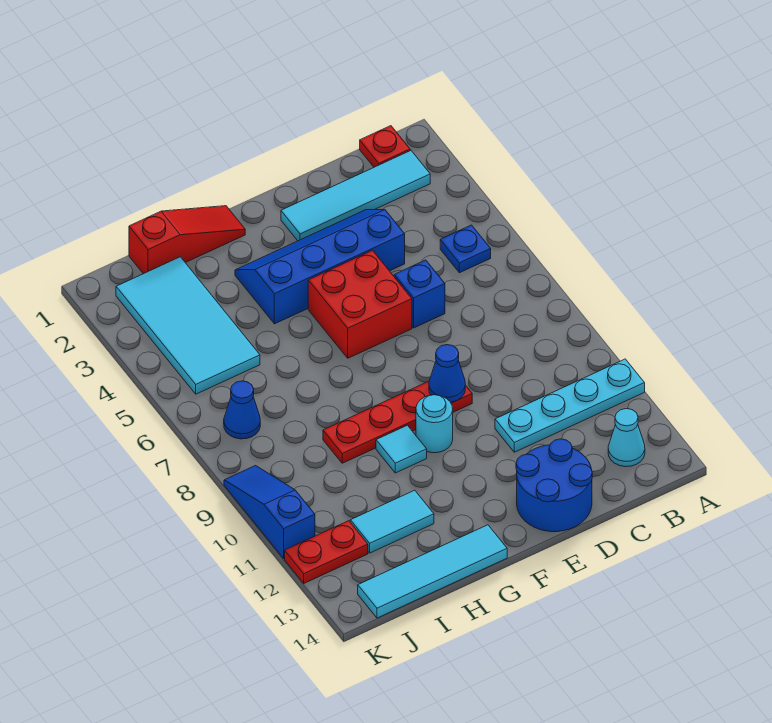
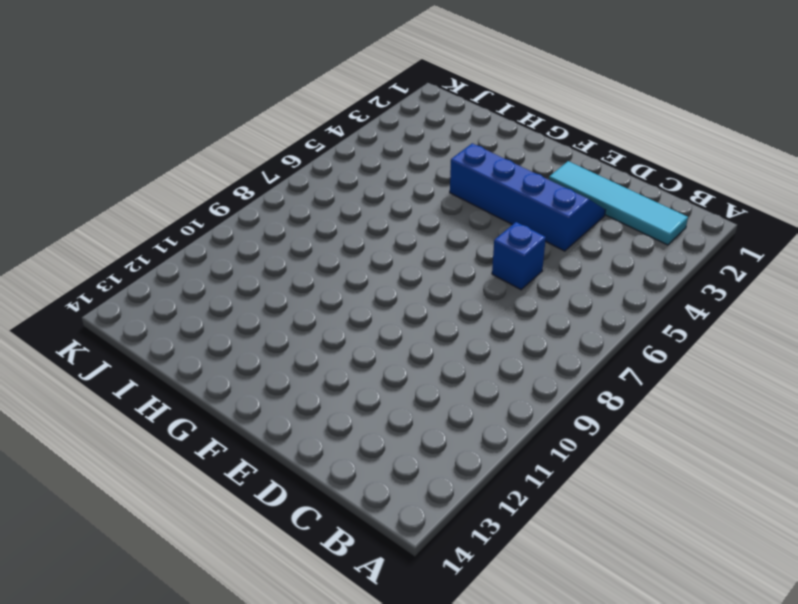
none -> cyan plate A11:D11 level 1
none -> red plate B1 level 1
none -> blue plate B5 level 1

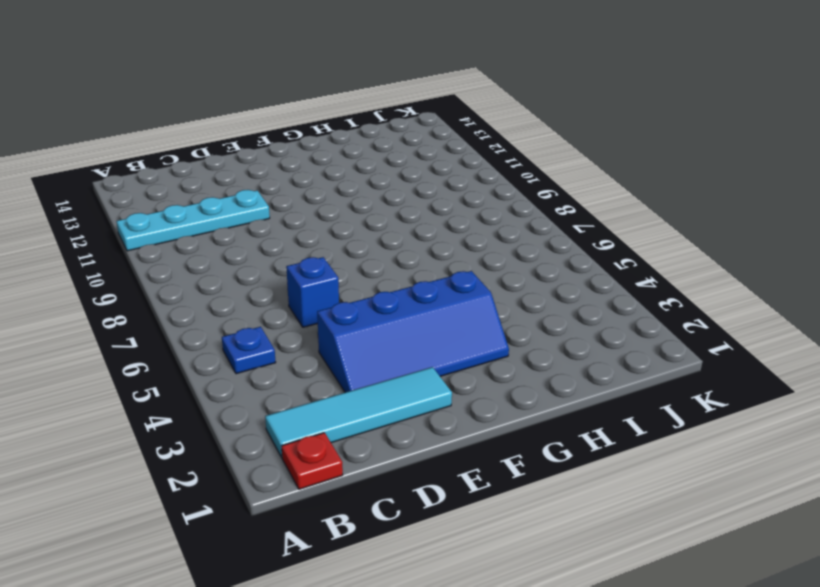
none -> cyan cone B13 level 1
none -> blue round brick D13:E14 level 1
none -> red brick E5:F6 level 1

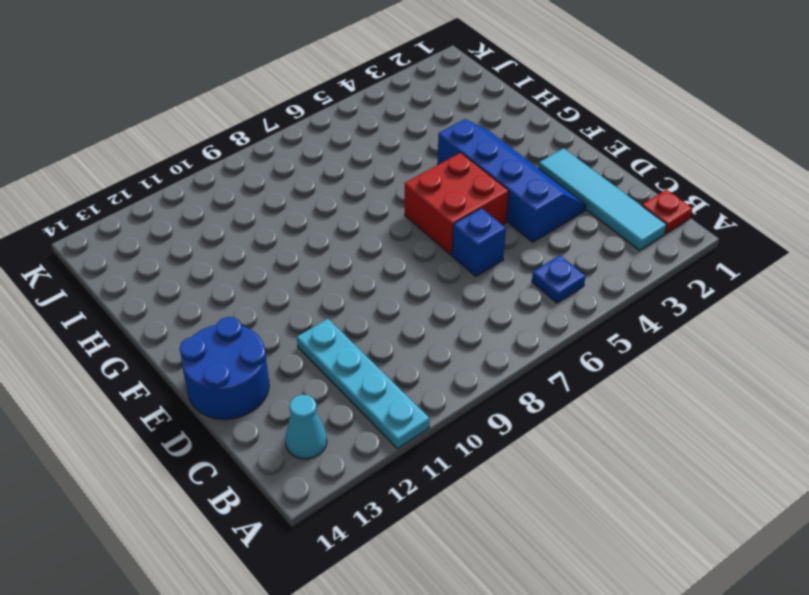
none -> red plate E9:H9 level 1
none -> cyan round brick F10 level 1
none -> red slope G1:I1 level 1 top I

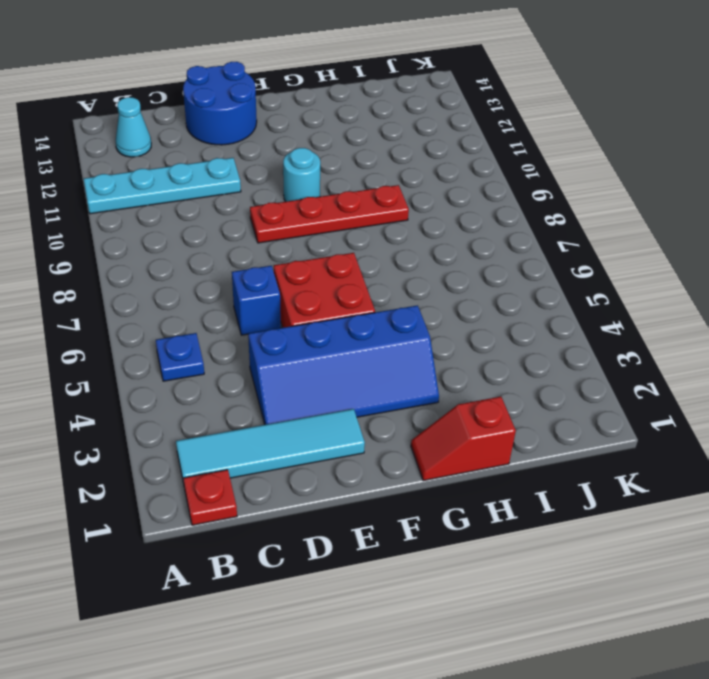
red slope G1:H1 level 1 top H -> red slope G1:I1 level 1 top I
none -> cyan tile G10 level 1
none -> cyan tile G14:J14 level 1
none -> cyan tile H12:I12 level 1

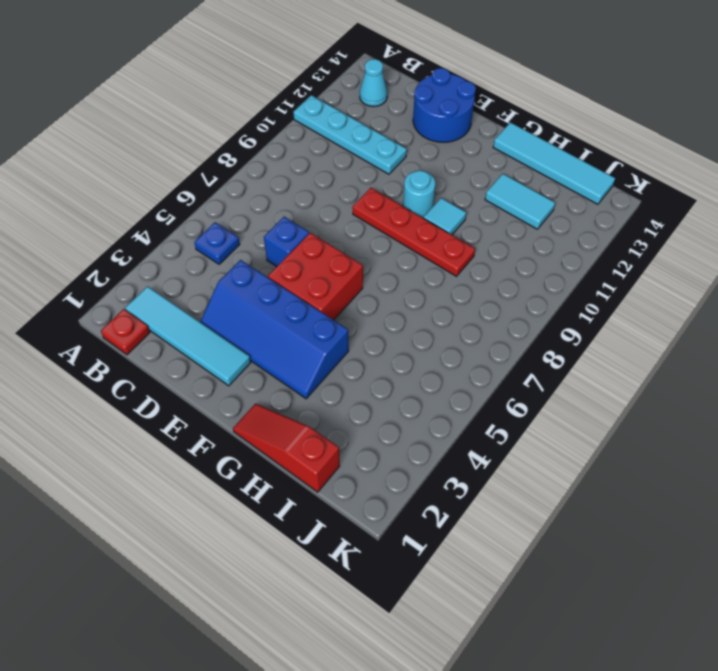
none -> cyan tile I2:J5 level 1
none -> blue cone J7 level 1
none -> red plate J12:K12 level 1

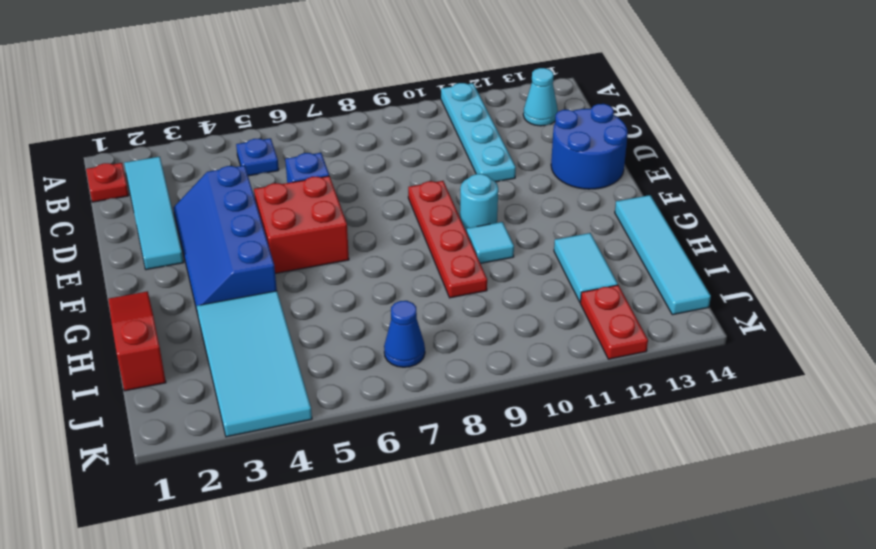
cyan tile H3:K4 level 1 -> cyan tile I2:J5 level 1
none -> blue slope K9:K11 level 1 top 11
none -> blue cone E9 level 2

